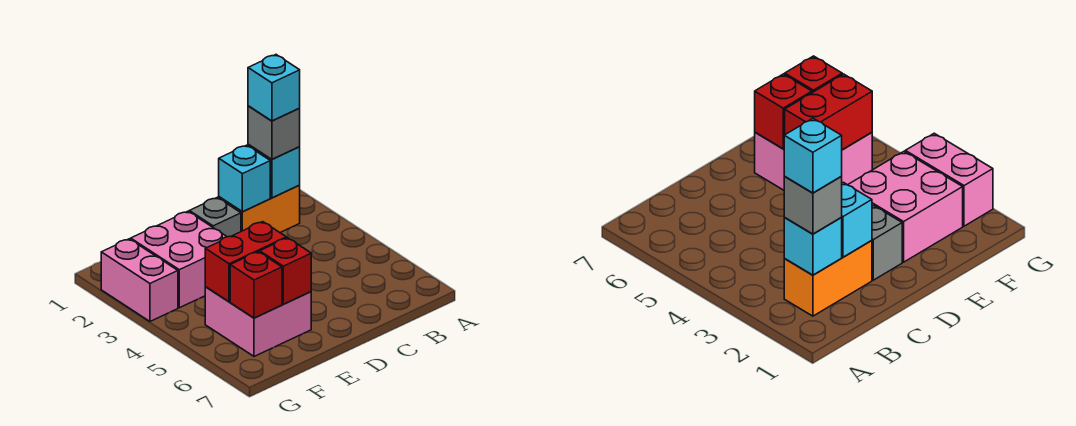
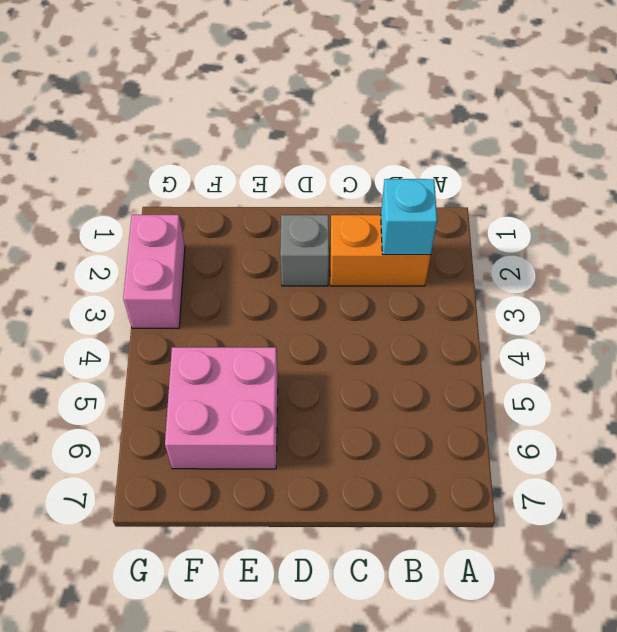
none -> pink brick E2:F3 level 1
none -> cyan brick C2 level 2
none -> red brick E5:F5 level 2

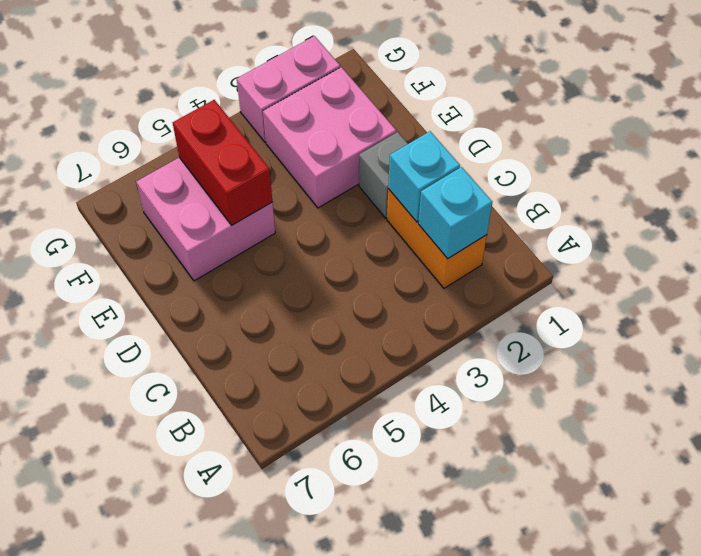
none -> red brick E6 level 2
none -> red brick F6 level 2
none -> grey brick B2 level 3

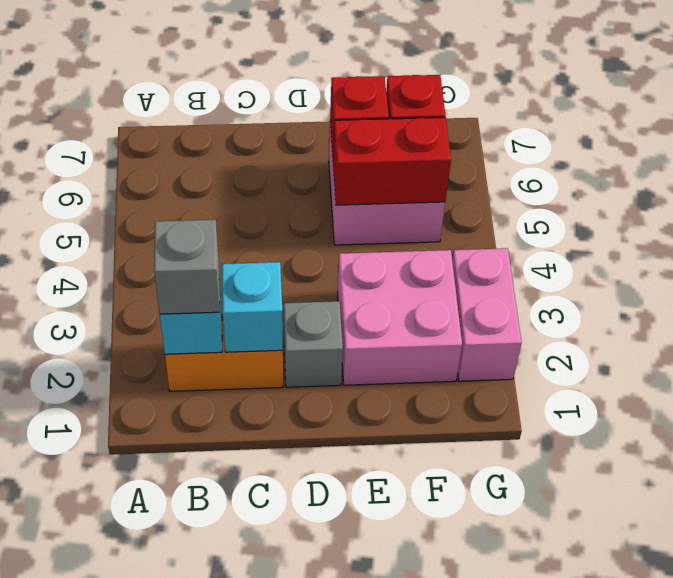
none -> cyan brick B2 level 4

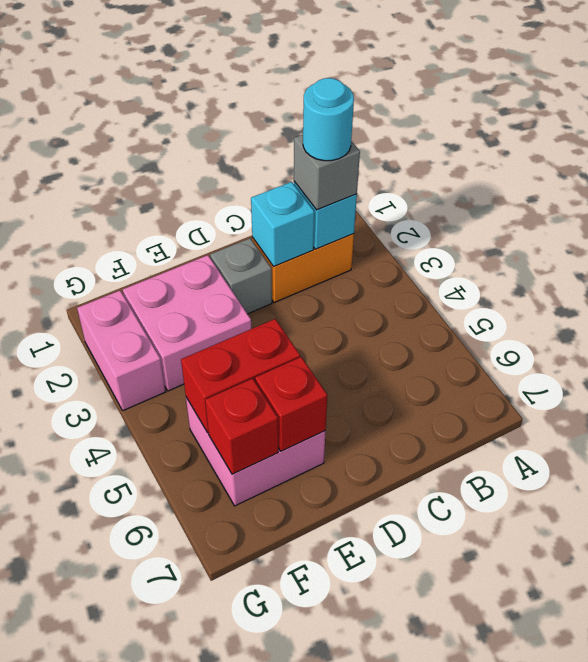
cyan round brick B2 level 4 -> cyan brick B2 level 4

